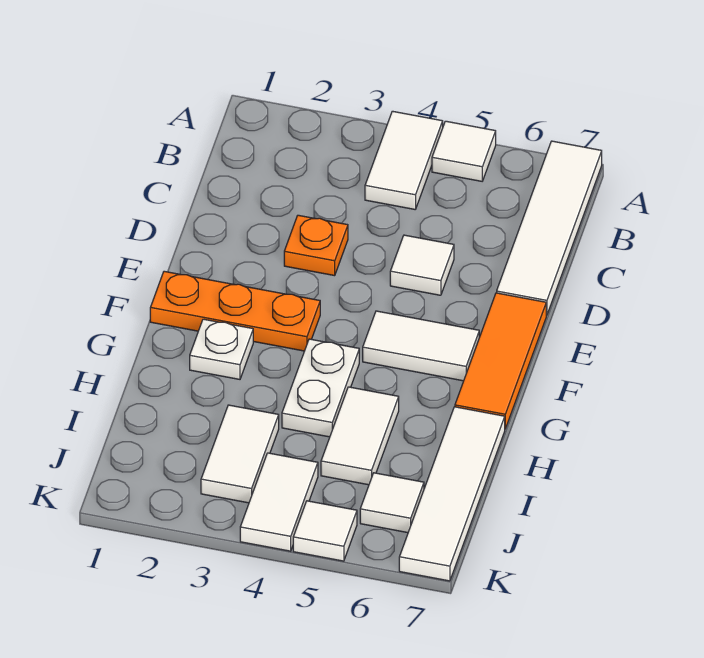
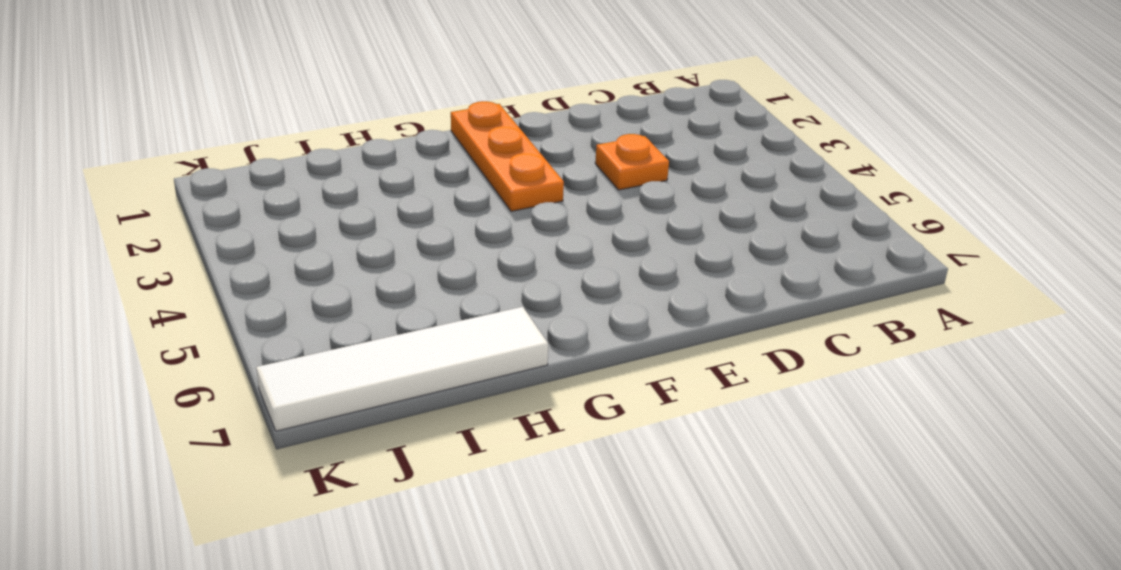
none -> white tile A4:B4 level 1
none -> white tile A5 level 1
none -> white tile A7:D7 level 1

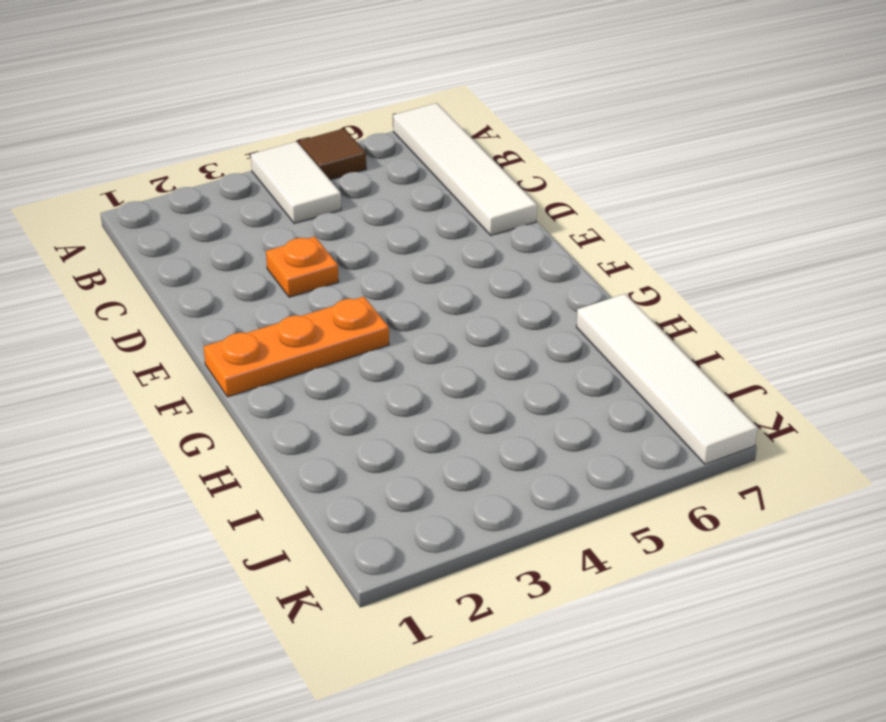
brown tile A5 level 1 -> white tile A5 level 1
none -> white tile D5 level 1
none -> orange tile E7:G7 level 1
none -> white tile F5:F6 level 1

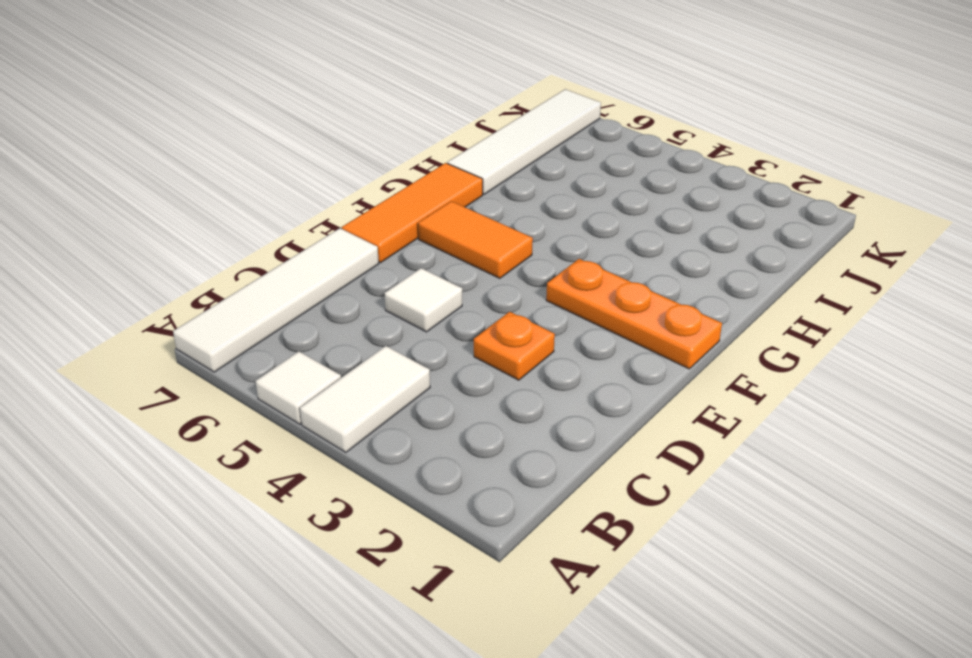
orange tile F5:F6 level 1 -> white tile F5:F6 level 1
none -> white plate G2 level 1
none -> white plate G4:H4 level 1
none -> white tile H5:I5 level 1

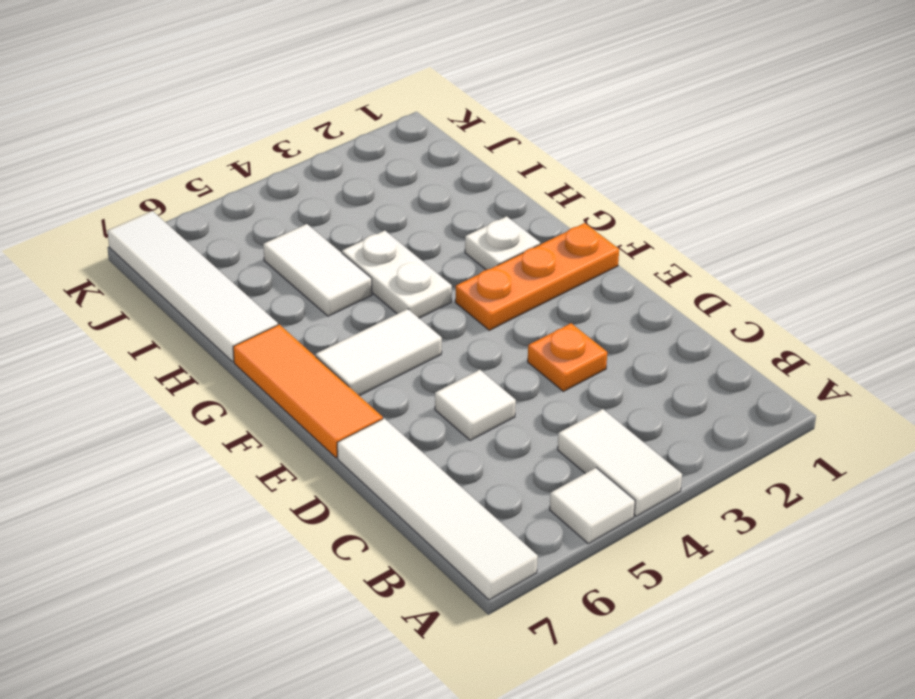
none -> white tile I3:J3 level 1
none -> white tile J4:K4 level 1
none -> white tile J6 level 1

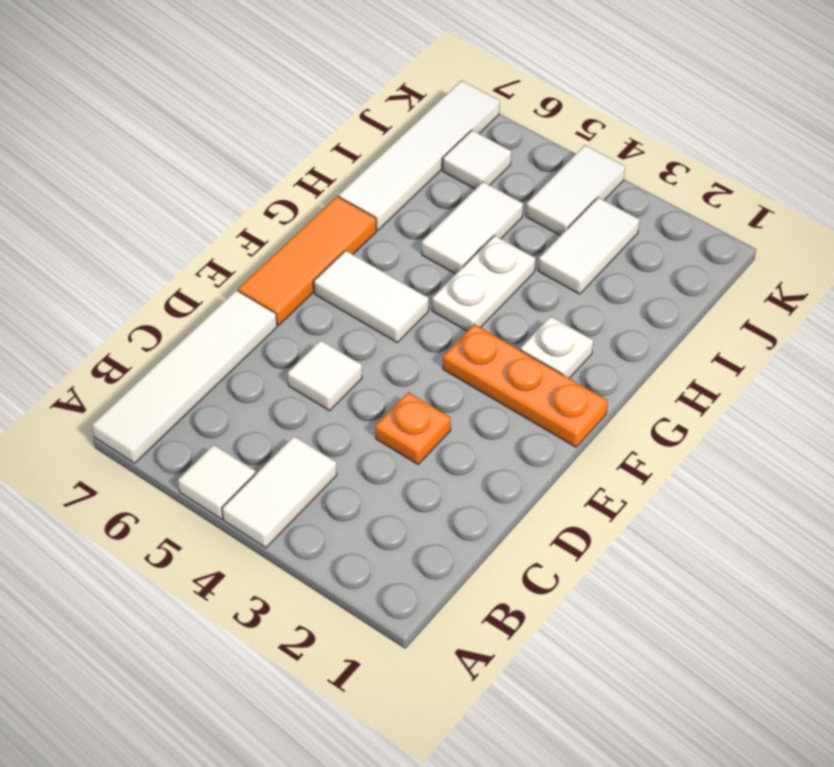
none -> white tile K5 level 1

